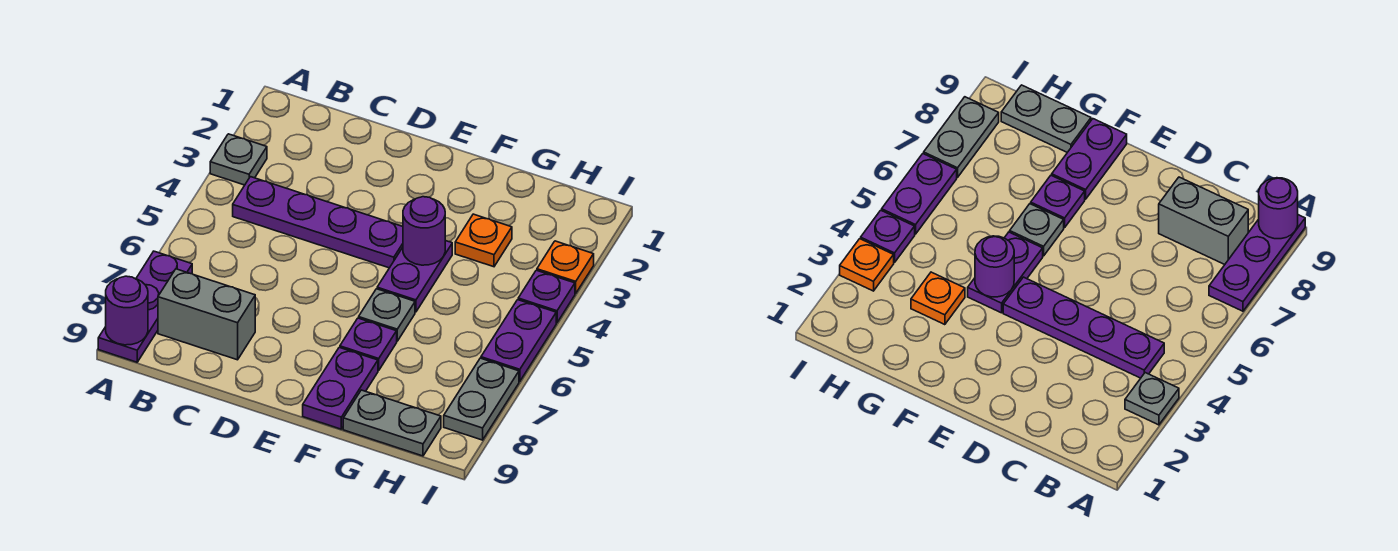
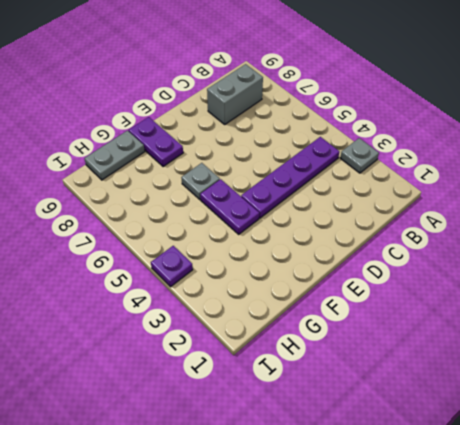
none -> purple plate A7:A9 level 1
none -> purple plate F7 level 1
none -> orange plate G3 level 1

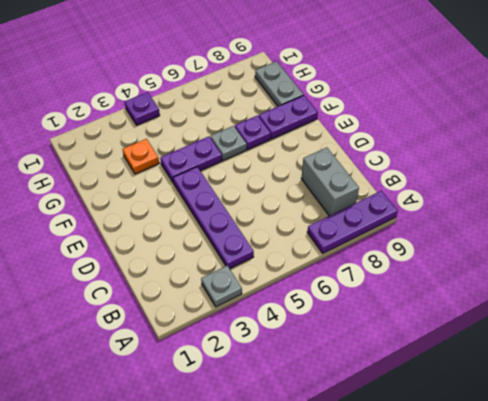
none -> orange plate I3 level 1
none -> purple plate I5:I6 level 1
none -> grey plate I7:I8 level 1

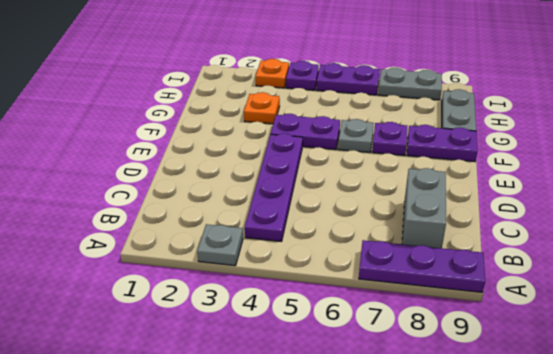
none -> purple round brick A9 level 2
none -> purple round brick F4 level 2

